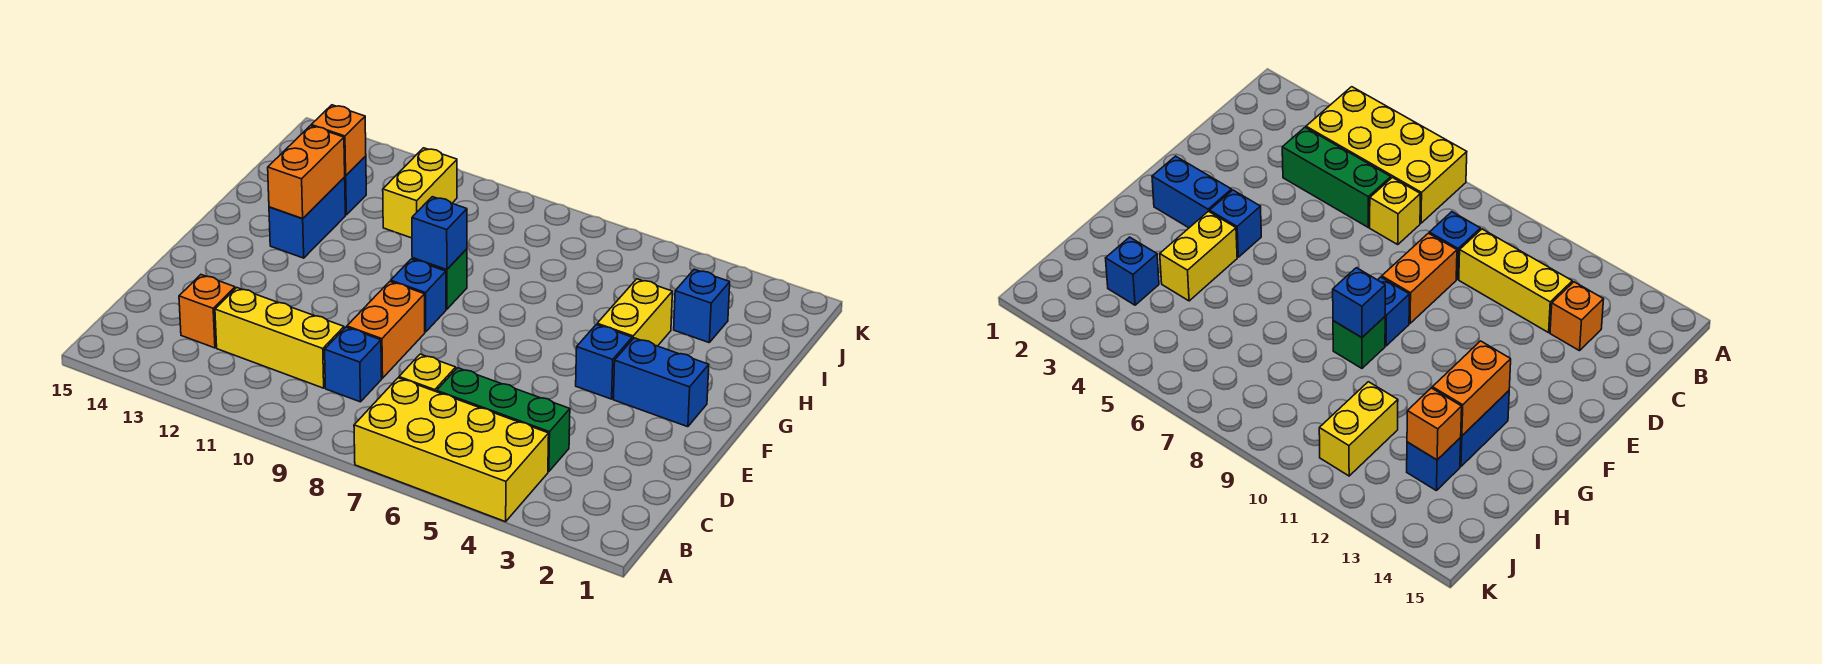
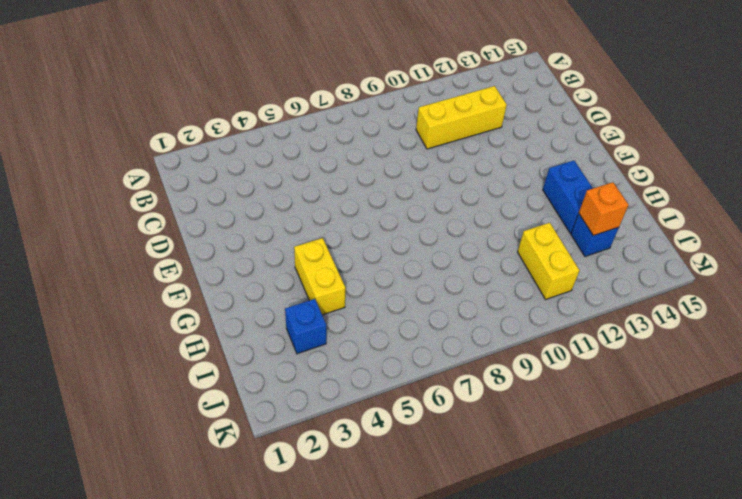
none -> yellow brick A4:B7 level 1
none -> green brick C4:C6 level 1
none -> yellow brick C7 level 1

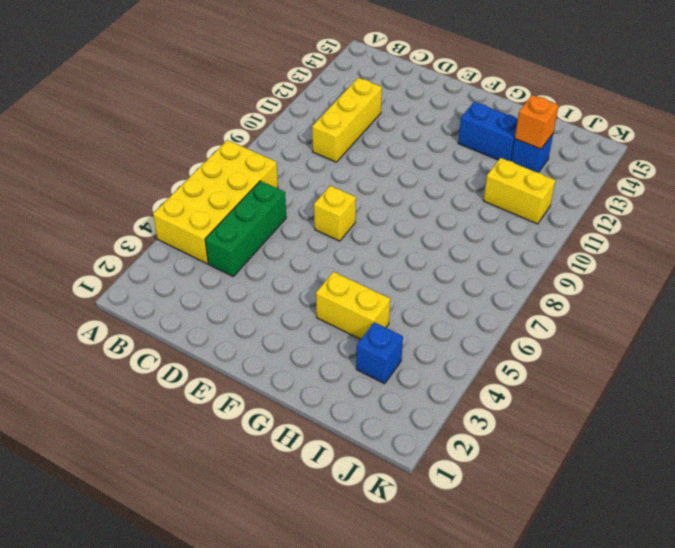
yellow brick E7 level 1 -> yellow brick C7 level 1
none -> blue brick C9 level 1
none -> orange brick C13 level 1
none -> orange brick D9:E9 level 1

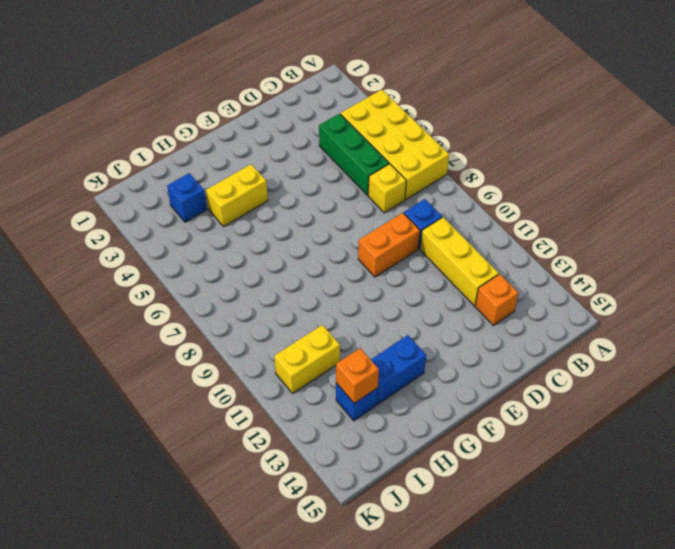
none -> blue brick F2:F3 level 1
none -> blue brick F4 level 1
none -> blue brick F9 level 1

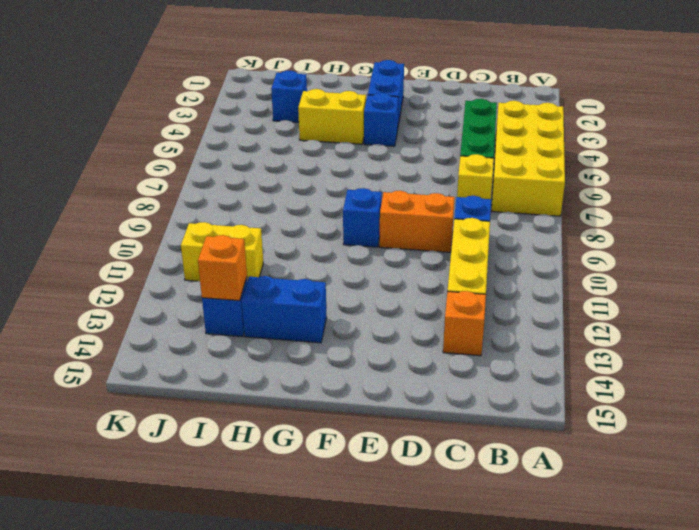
none -> green brick G9 level 1
none -> blue brick G9 level 2
none -> orange brick G13:H13 level 2

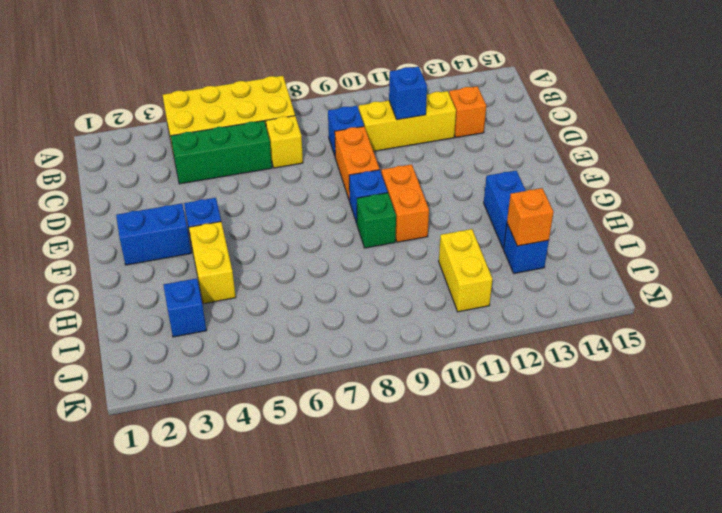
blue brick C11 level 2 -> blue brick G9 level 2
orange brick F10:G10 level 1 -> orange brick G13:H13 level 2

